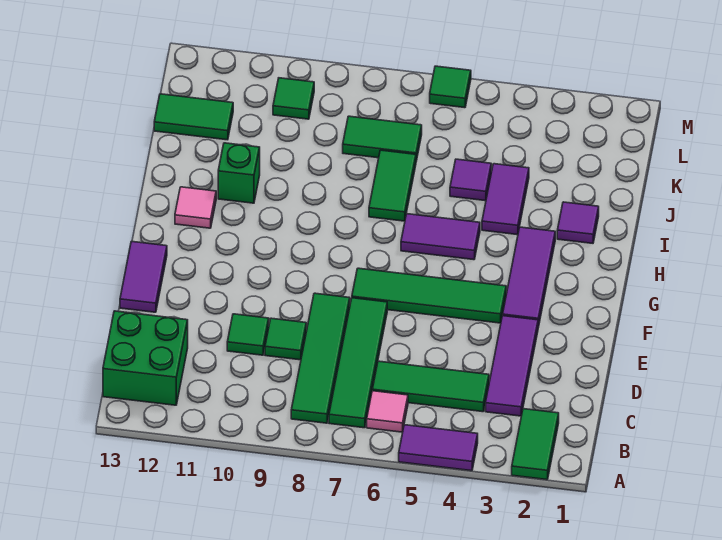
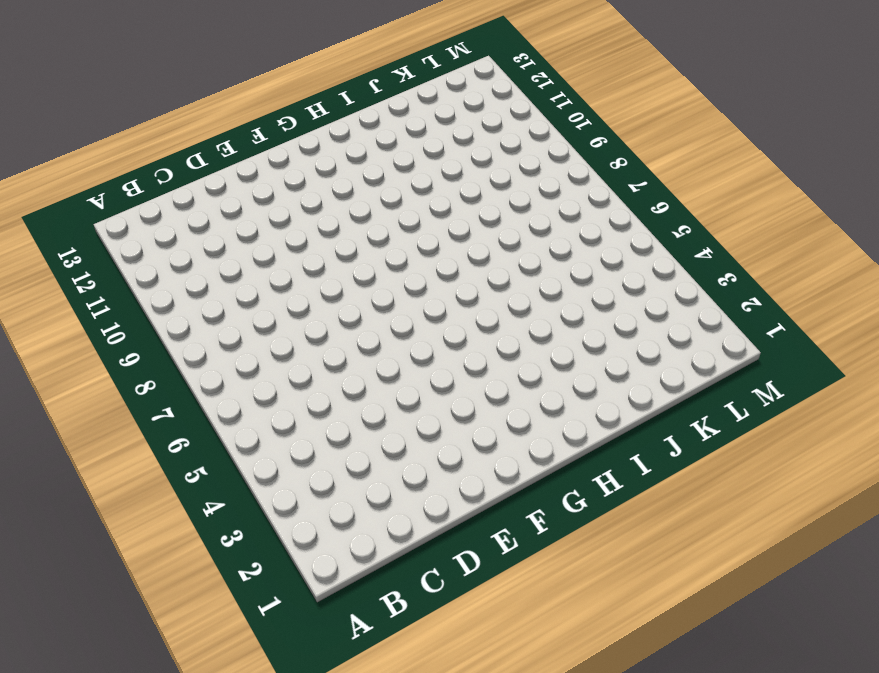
none -> green tile A2:B2 level 1
none -> purple tile A4:A5 level 1
none -> pink tile B6 level 1

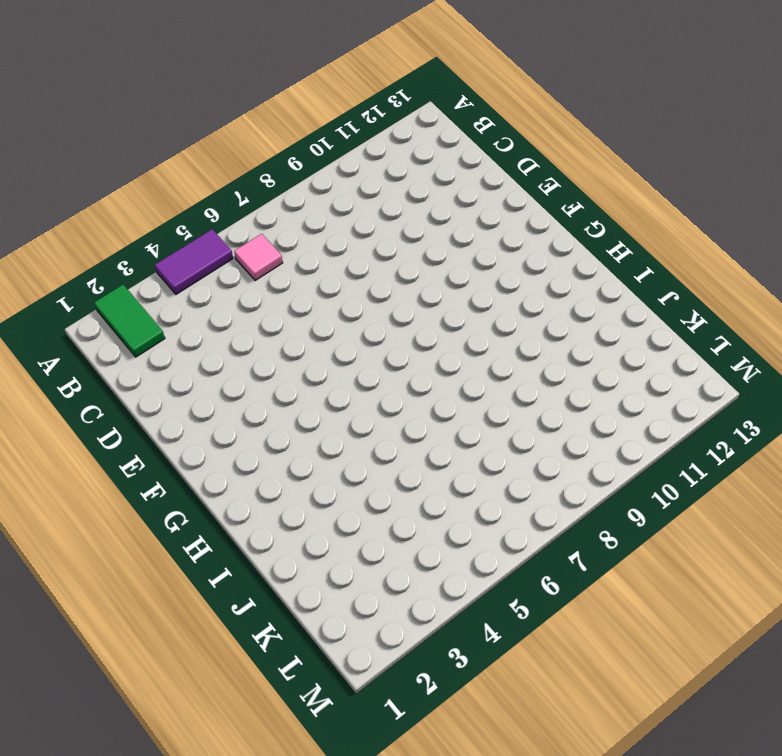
none -> green tile B7:E7 level 1
none -> green tile B8:E8 level 1
none -> green brick B12:C13 level 1

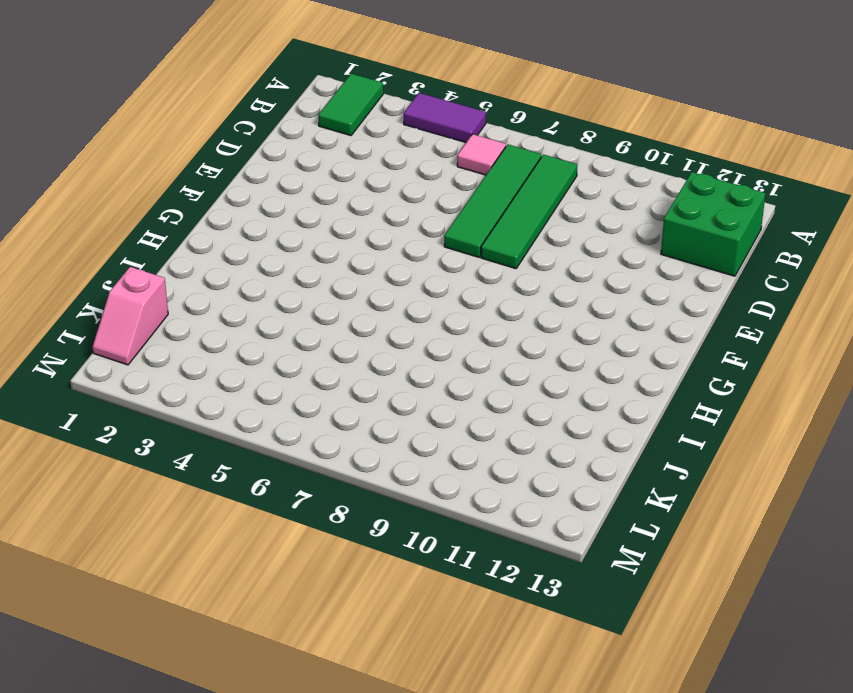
pink slope K1:L1 level 1 top K -> none
none -> purple tile C3:E3 level 1
none -> green tile C4:C6 level 1
none -> green tile D9 level 1

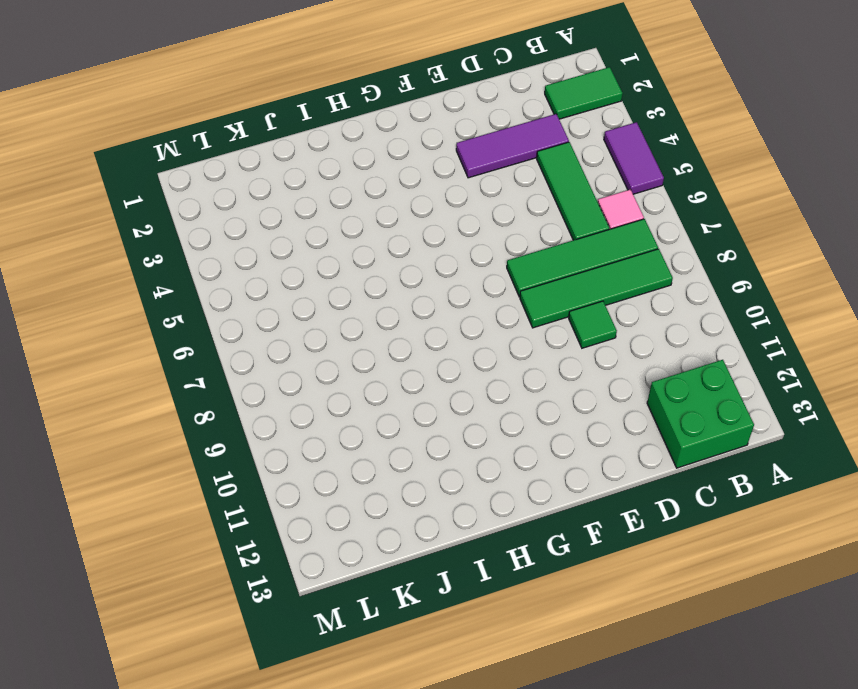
none -> green tile D10 level 1
none -> purple tile E13:F13 level 1
none -> purple tile F3:H3 level 1

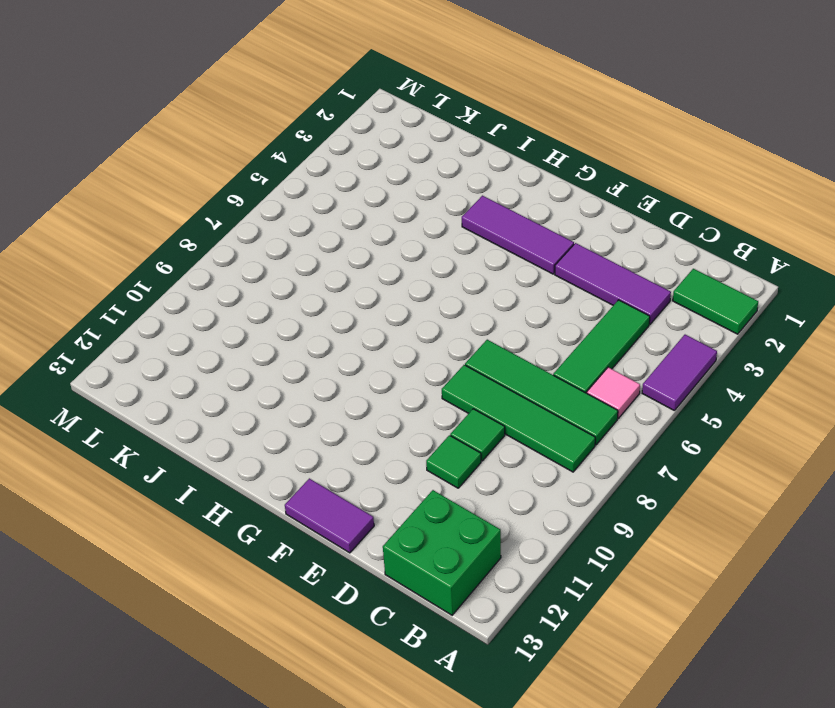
none -> green tile F4:F7 level 1
none -> purple tile H5:H6 level 1
none -> pink tile H12 level 1

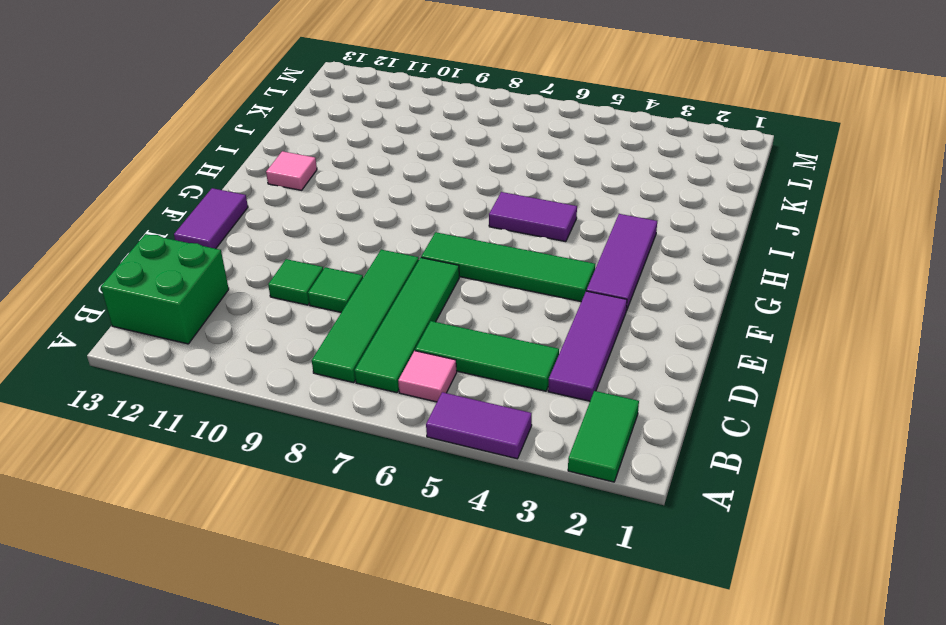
none -> purple tile I2 level 1
none -> purple tile I4:J4 level 1
none -> green tile I7:J7 level 1

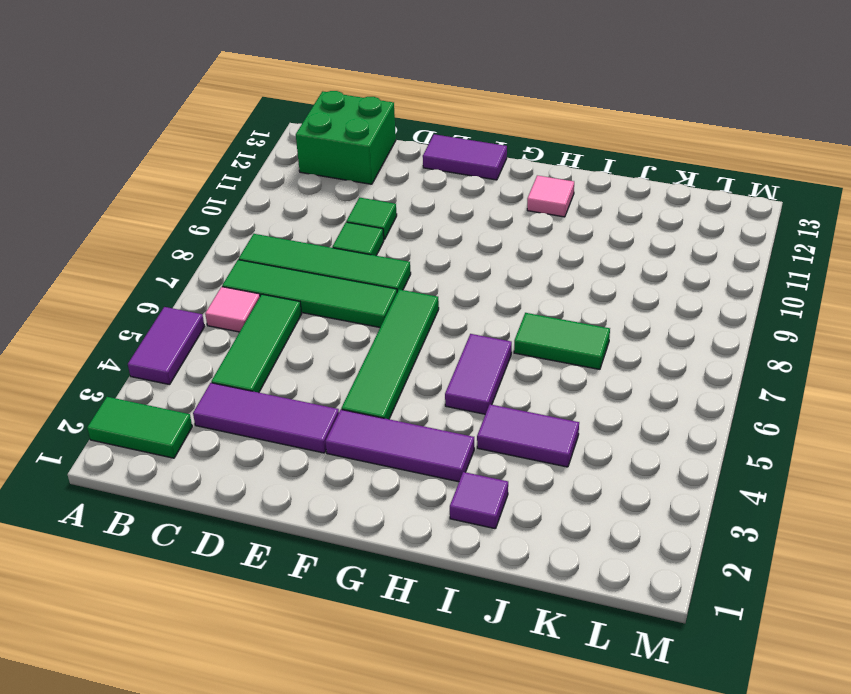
none -> green brick I11 level 1
none -> purple tile J5 level 1
none -> green tile K7:K8 level 1

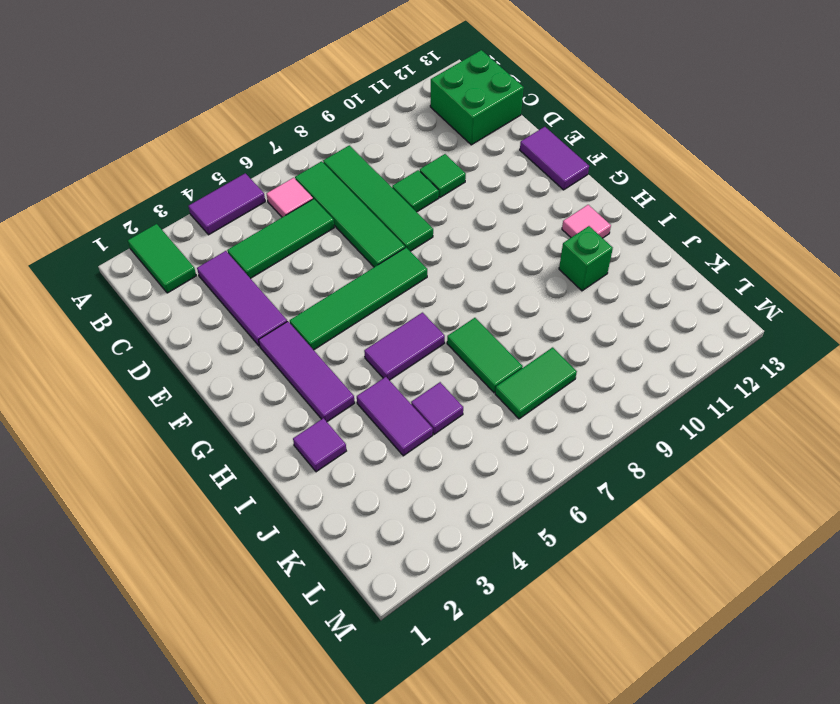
none -> green tile K12:K13 level 1
none -> green tile L10 level 1
none -> green tile M6 level 1

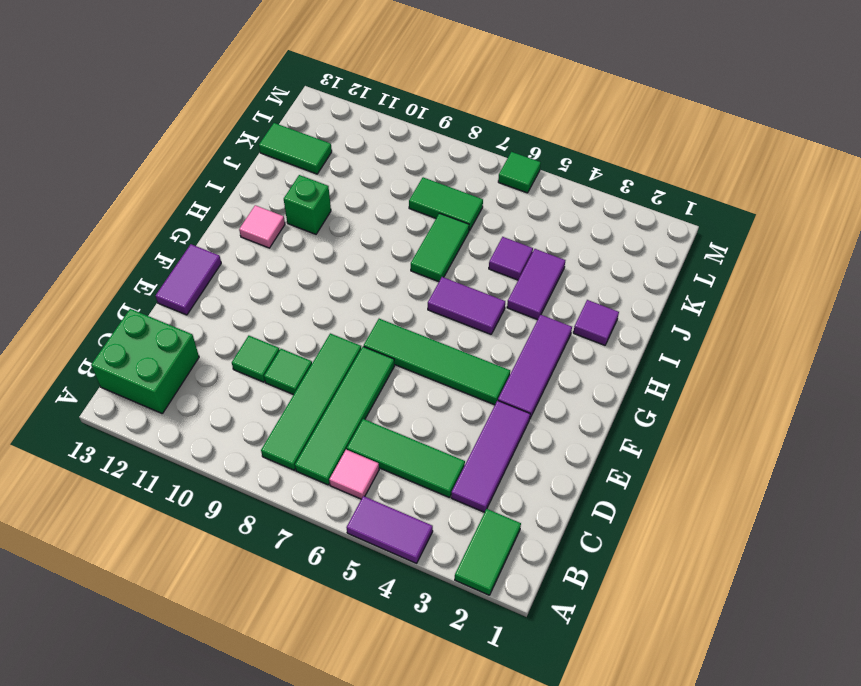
none -> green tile L10 level 1

